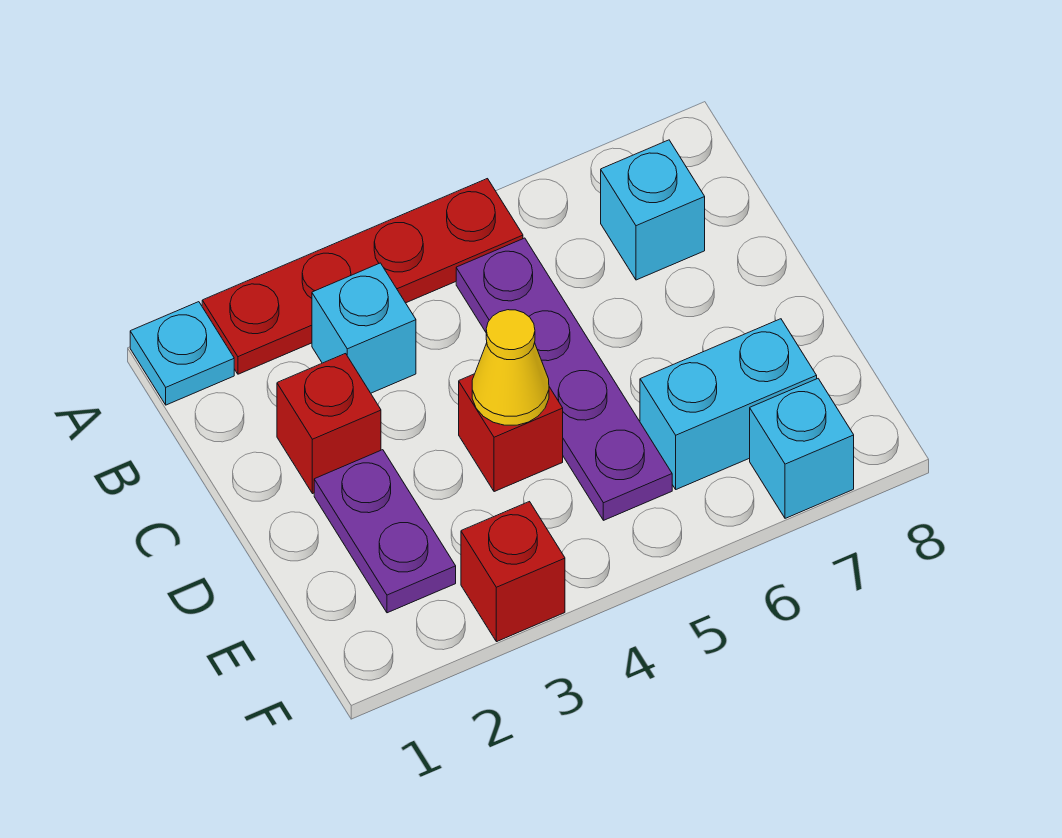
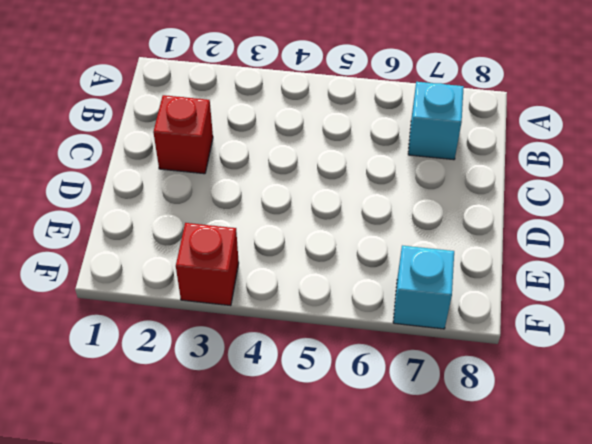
none -> cyan plate A1 level 1
none -> red plate A2:A5 level 1
none -> cyan brick B3 level 1

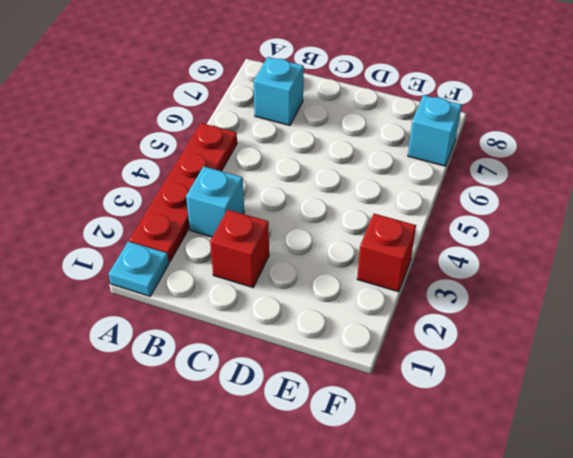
none -> purple plate B5:E5 level 1
none -> purple plate D2:E2 level 1
none -> red brick D4 level 1

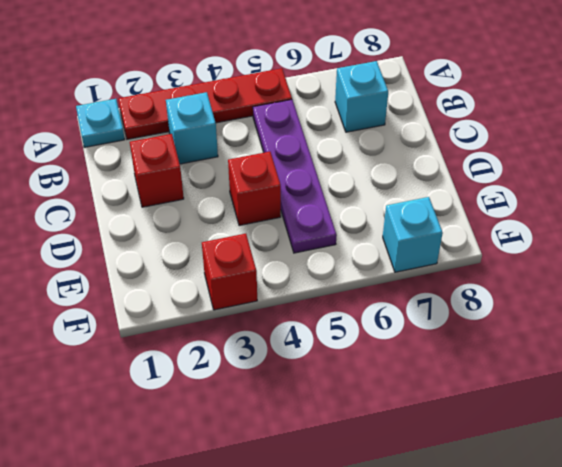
none -> purple plate D2:E2 level 1
none -> cyan brick E6:E7 level 1
none -> yellow cone D4 level 2

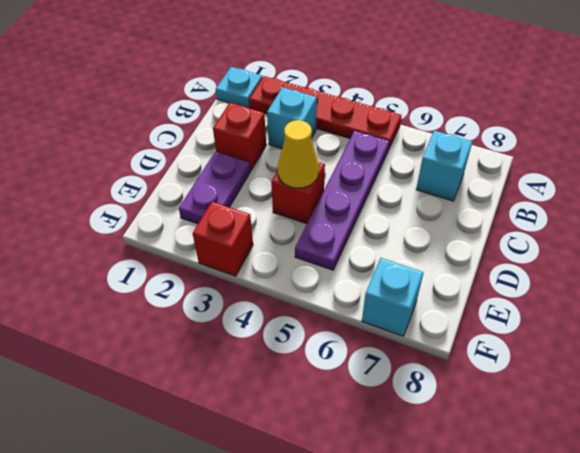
none -> cyan brick E6:E7 level 1

